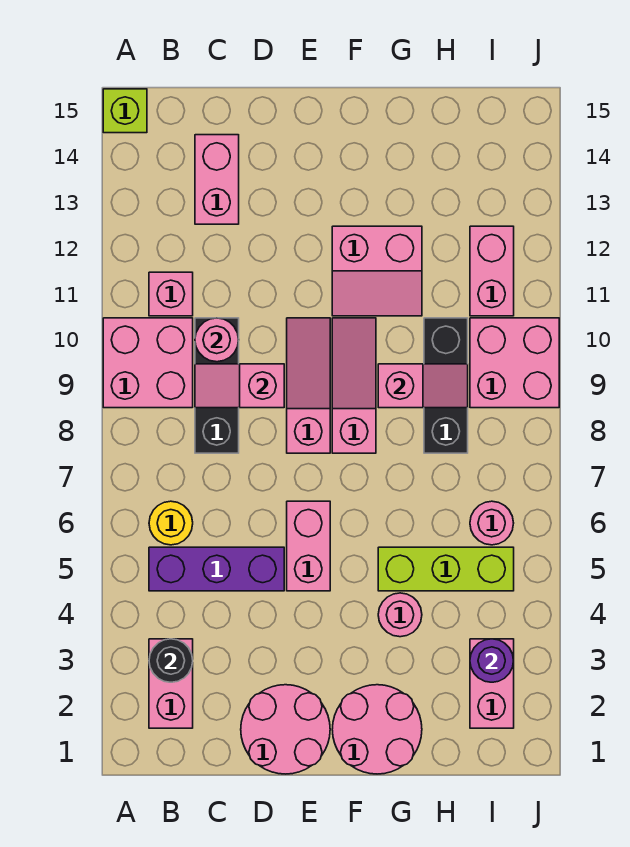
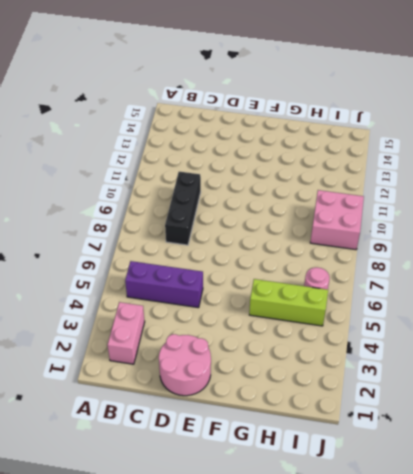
none -> pink brick A9:B10 level 1
none -> lime brick A15 level 1
none -> yellow round brick B6 level 1

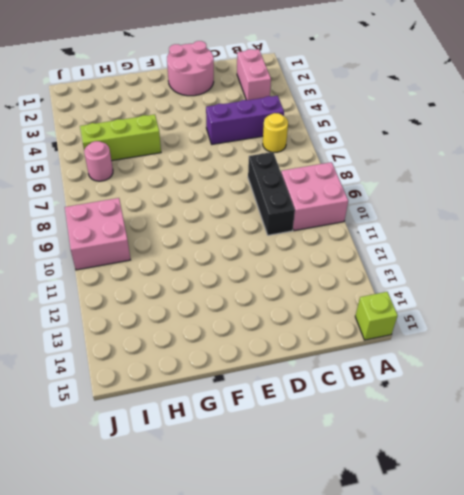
none -> pink brick B11 level 1
none -> pink brick C13:C14 level 1
none -> pink brick E5:E6 level 1

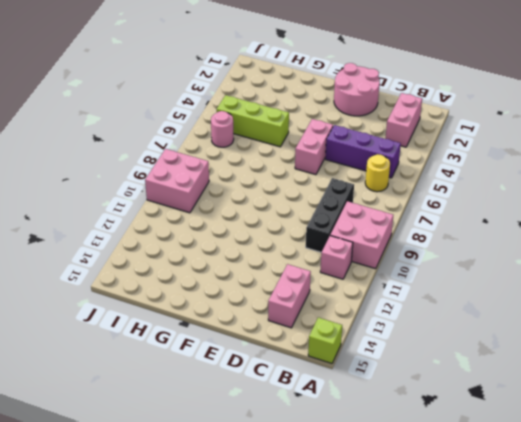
none -> pink slope E8:E10 level 1 top 8
none -> pink round brick F1:G2 level 1
none -> pink slope F8:F10 level 1 top 8

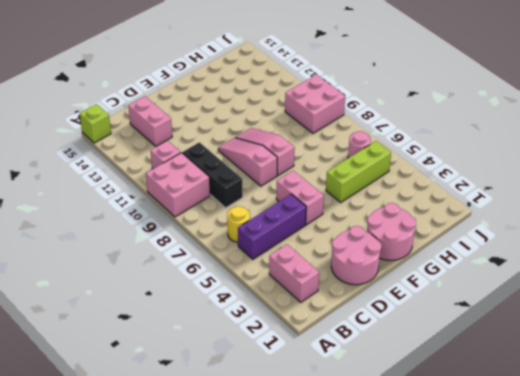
none -> pink slope F11:G12 level 1 top 12
none -> pink round brick G4 level 1
none -> black brick H8:H10 level 1

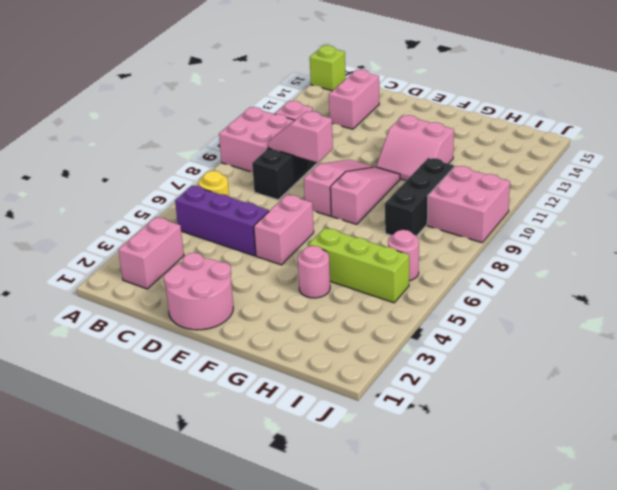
none -> pink round brick F1:G2 level 1
none -> pink brick I2:I3 level 1
none -> pink brick I11:I12 level 1

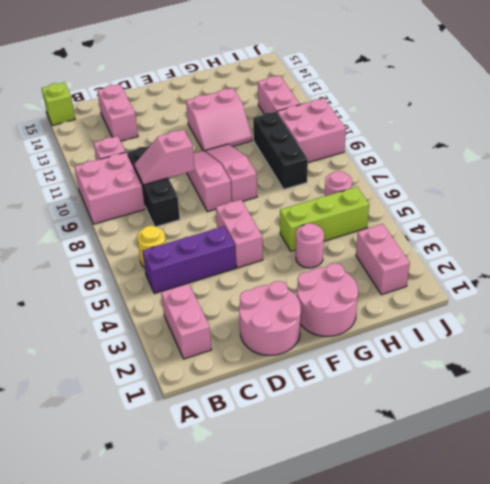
none -> black round brick B3 level 2
none -> pink round brick C10 level 2
none -> pink slope G9:H9 level 2 top G

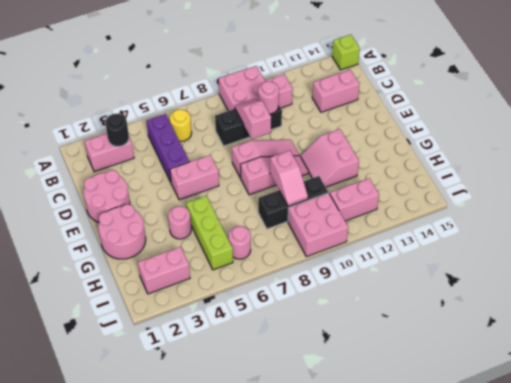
none -> purple round brick I3 level 2

